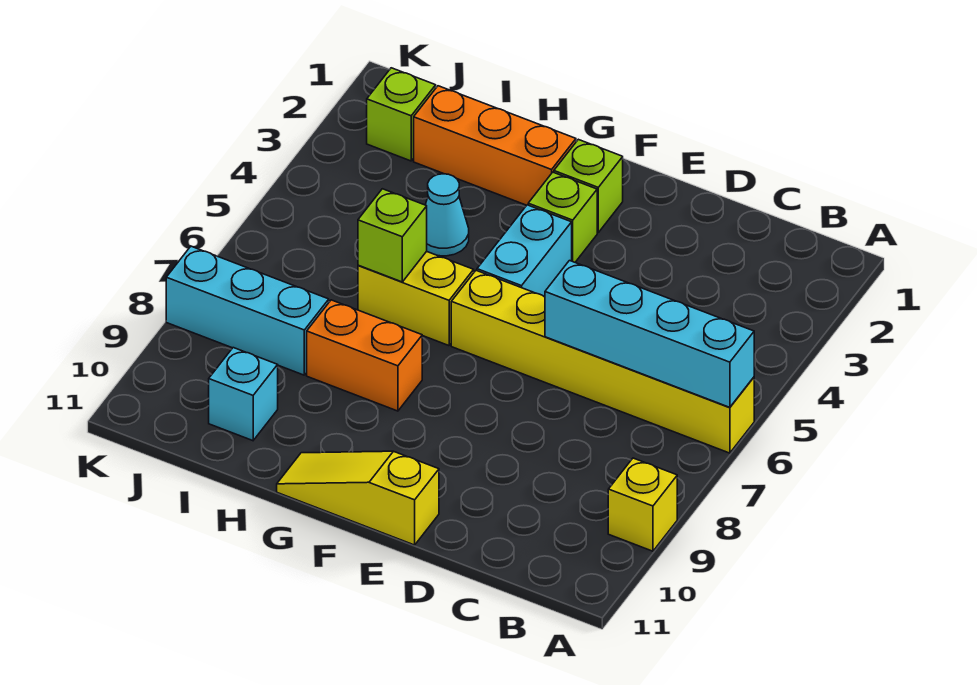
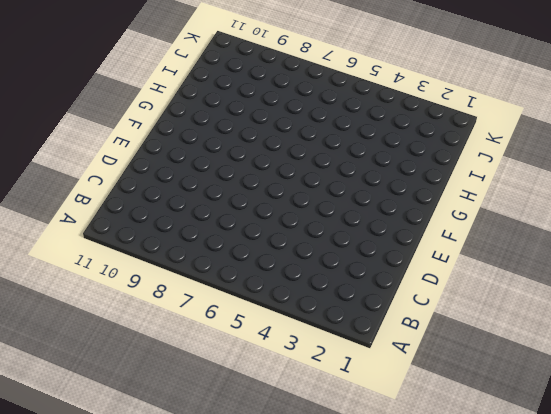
none -> yellow brick A6:F6 level 1
none -> yellow brick A9 level 1
none -> yellow slope E11:G11 level 1 top E

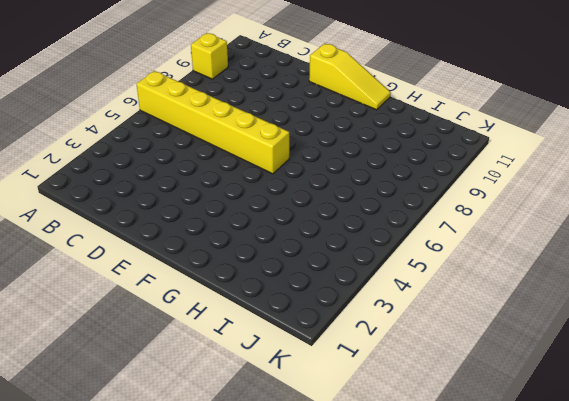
none -> lime brick F2 level 1
none -> lime brick F3 level 1
none -> cyan brick F4:F5 level 1

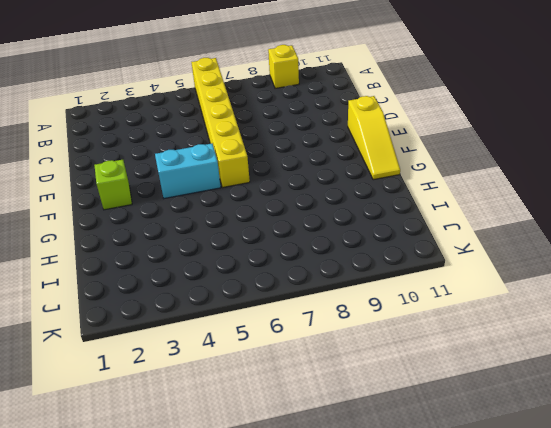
none -> lime brick F3 level 1
none -> orange brick G2:I2 level 1
none -> yellow brick G6:H6 level 1

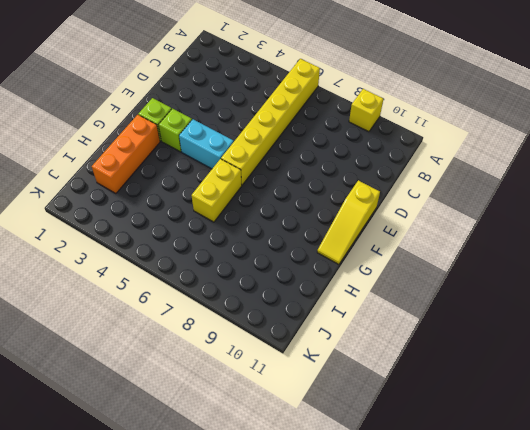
none -> orange brick G8:H8 level 1
none -> cyan cone H4 level 1
none -> cyan brick I8:K8 level 1

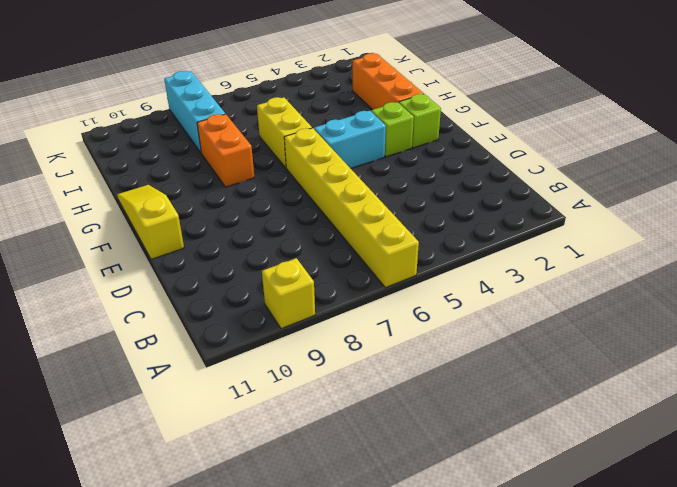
none -> cyan cone H4 level 1
none -> cyan brick I10 level 1
none -> lime brick J2 level 1

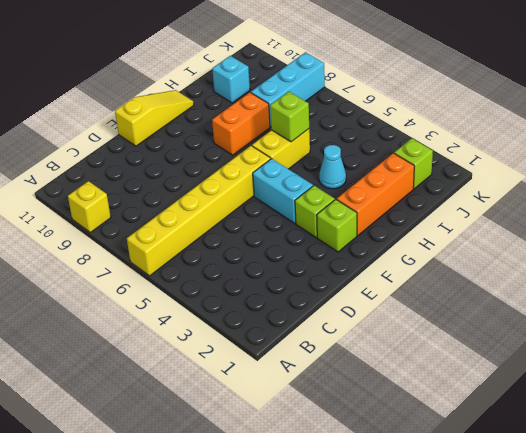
none -> cyan brick A6:D6 level 2

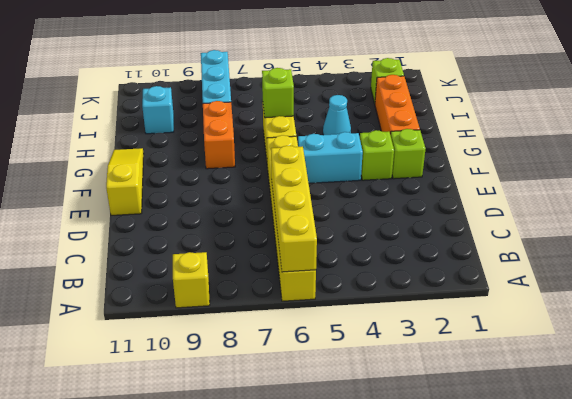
yellow brick A6:D6 level 2 -> cyan brick A6:D6 level 2

